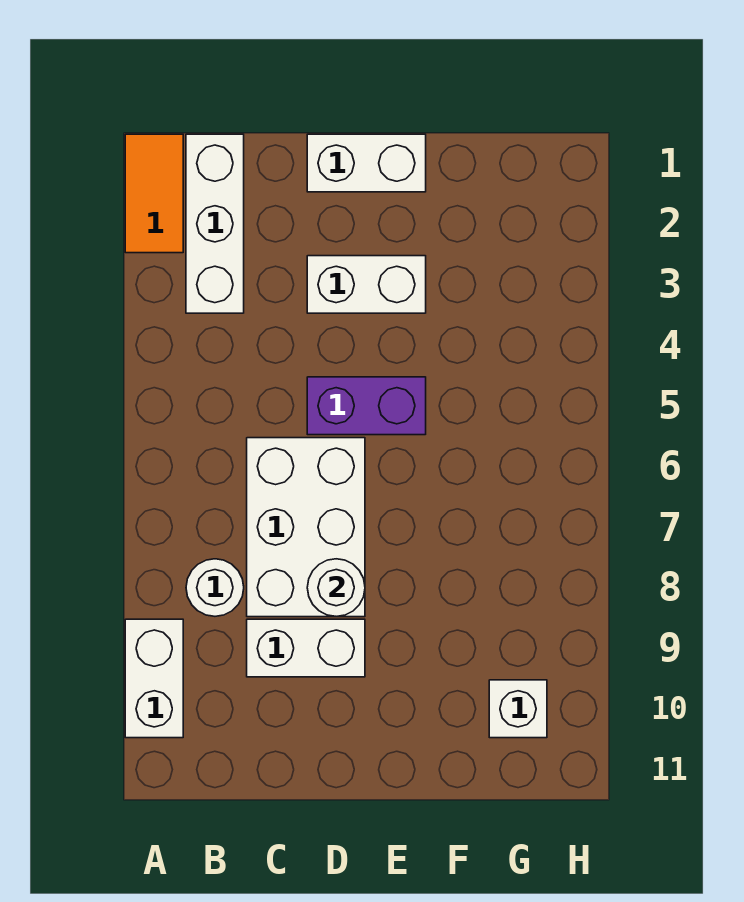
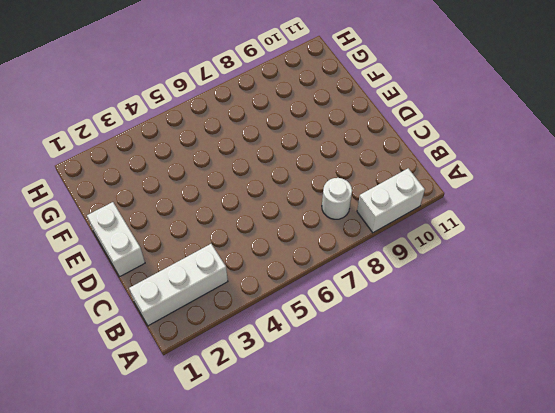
none -> orange tile A1:A2 level 1
none -> white brick C6:D8 level 1

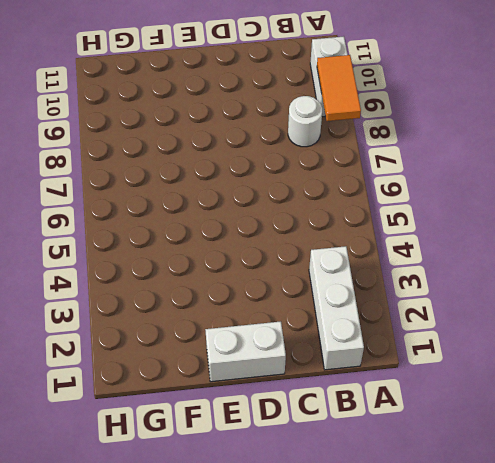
orange tile A8:A9 level 2 -> orange tile A1:A2 level 1
none -> white brick C6:D8 level 1
none -> white brick C9:D9 level 1

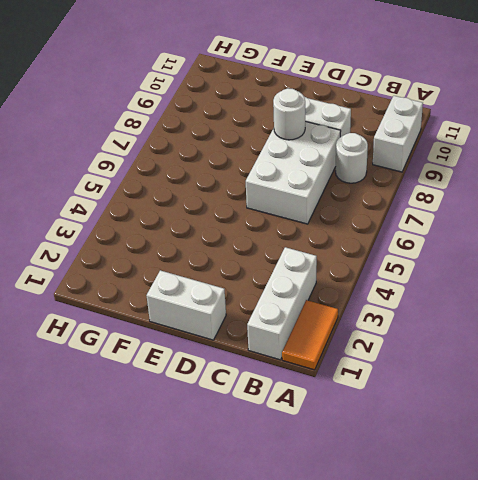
none -> white brick D3:E3 level 1
none -> purple brick D5:E5 level 1

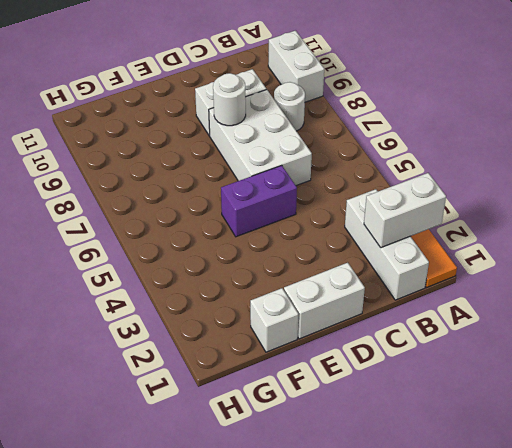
white brick A2:B2 level 2 -> white brick D3:E3 level 1
white brick F1 level 1 -> white brick G10 level 1

